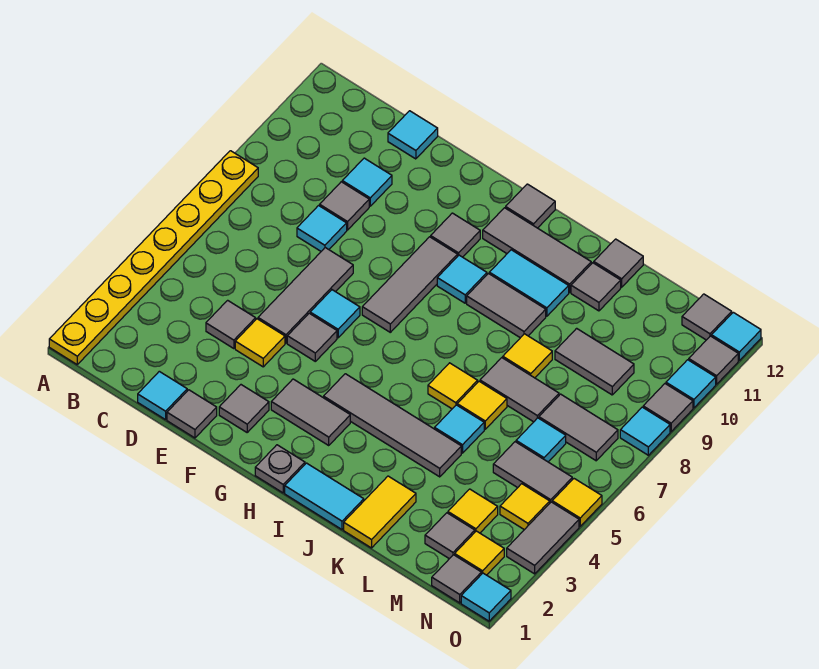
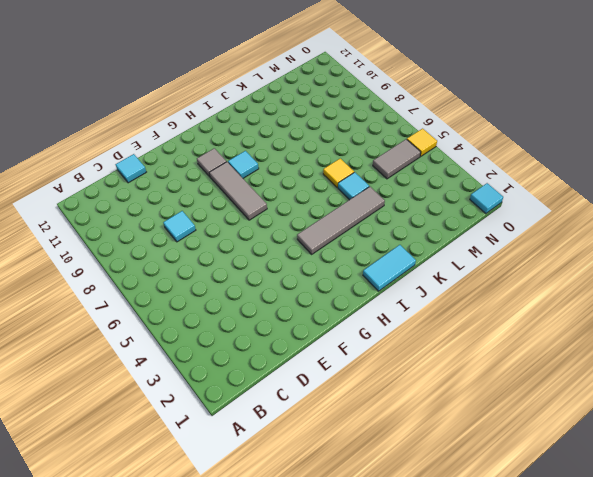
none -> yellow plate A1:A8 level 1
none -> cyan tile D1 level 1
none -> grey tile D4 level 1
none -> grey tile D9 level 1

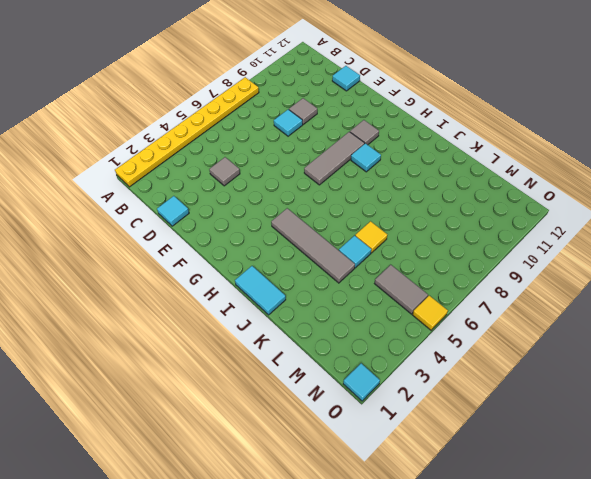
none -> cyan tile D10 level 1
none -> grey tile E1 level 1
none -> yellow tile E4 level 1
none -> grey tile E5:E7 level 1

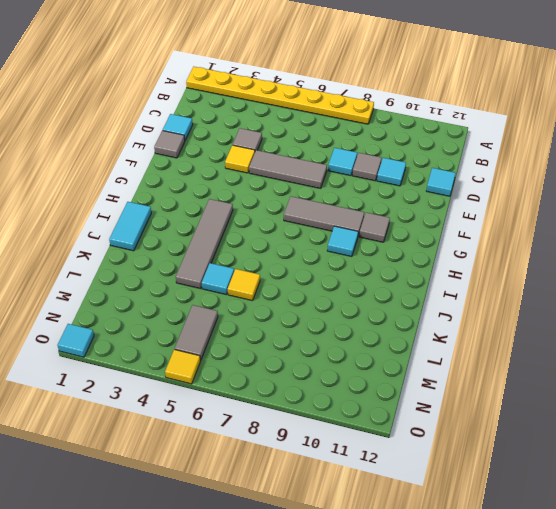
none -> grey tile F2 level 1
none -> grey tile F5 level 1
none -> cyan tile F6 level 1
none -> grey tile G3:H3 level 1

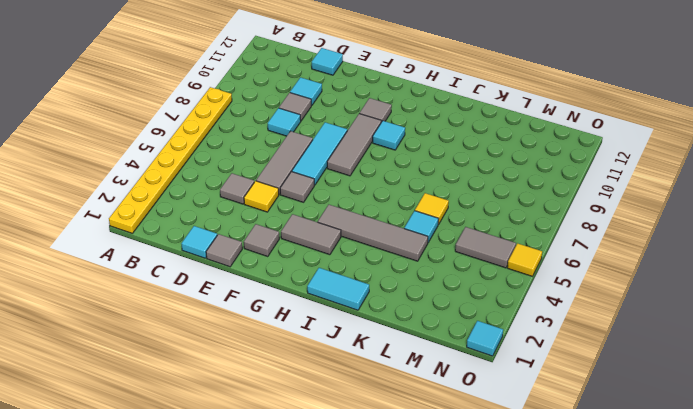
cyan tile F6:F8 level 1 -> cyan tile F6 level 1
none -> grey plate H1 level 1
none -> grey tile H11:J11 level 1
none -> grey tile H12 level 1
none -> grey tile I9:J9 level 1

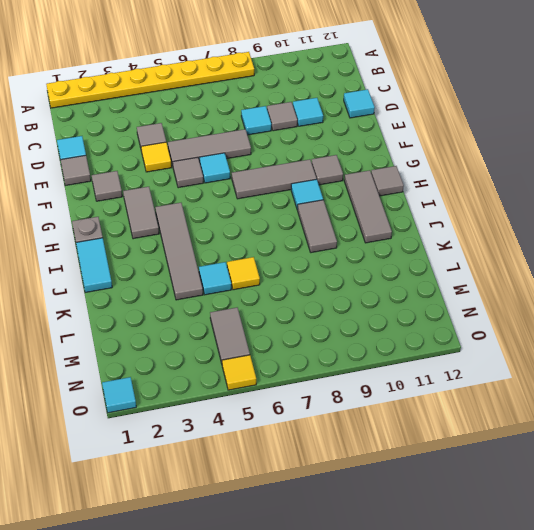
none -> cyan tile I10:J10 level 1
none -> yellow tile J6 level 1
none -> yellow tile K1:K2 level 1
none -> grey tile K7:L7 level 1

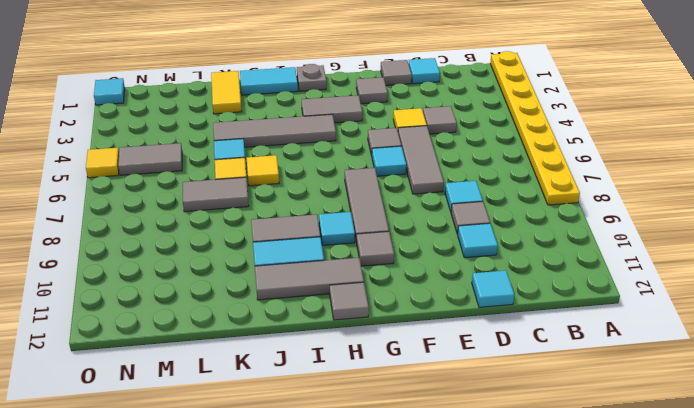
none -> yellow tile K8 level 1
none -> grey tile K11 level 1
none -> grey tile K12 level 1
none -> grey tile L9:M9 level 1

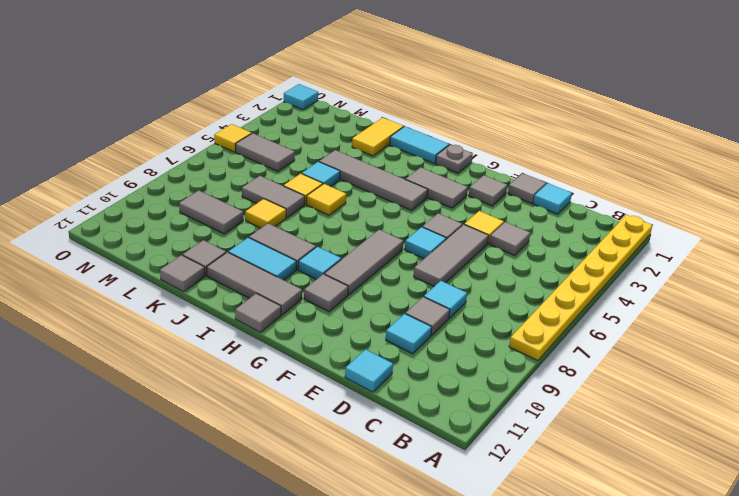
none -> grey tile M2 level 1
none -> yellow tile M3 level 1
none -> cyan tile M6 level 1
none -> grey tile M7:N7 level 1

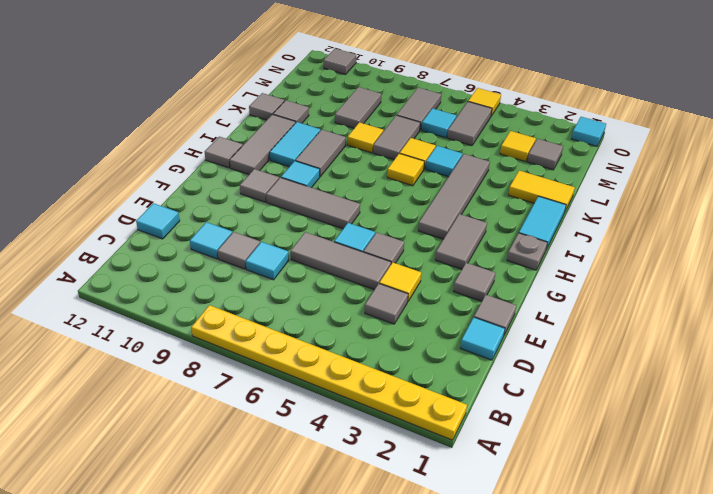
none -> grey tile N1 level 1
none -> yellow tile N2 level 1
none -> yellow tile N4 level 1
none -> grey tile N12 level 1

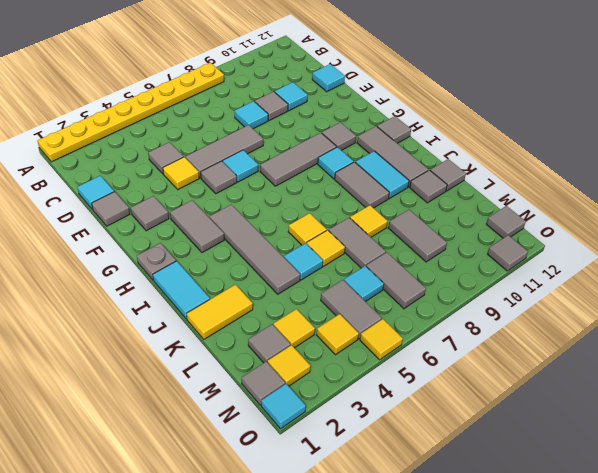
none -> grey tile O3:O4 level 1
none -> cyan tile O8 level 1
none -> grey tile O9 level 1
none -> cyan tile O10 level 1

